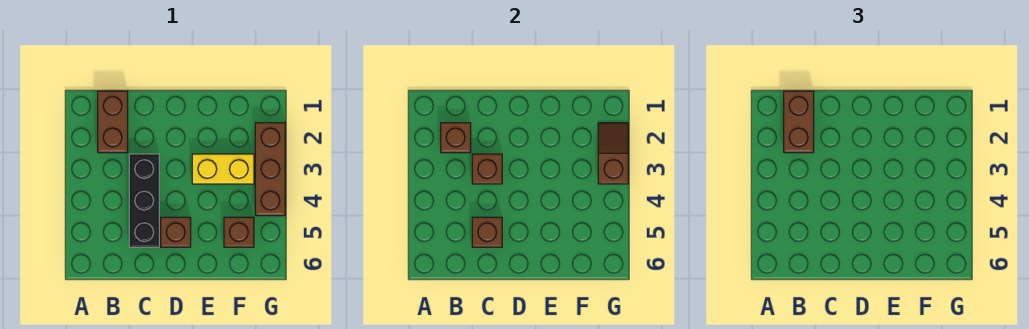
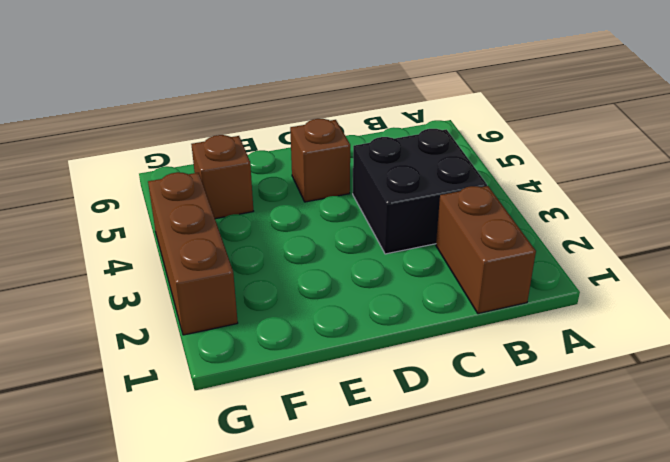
black brick B3:C4 level 1 -> black brick C3:C5 level 1
none -> yellow brick E3:F3 level 1
none -> brown brick B2 level 2

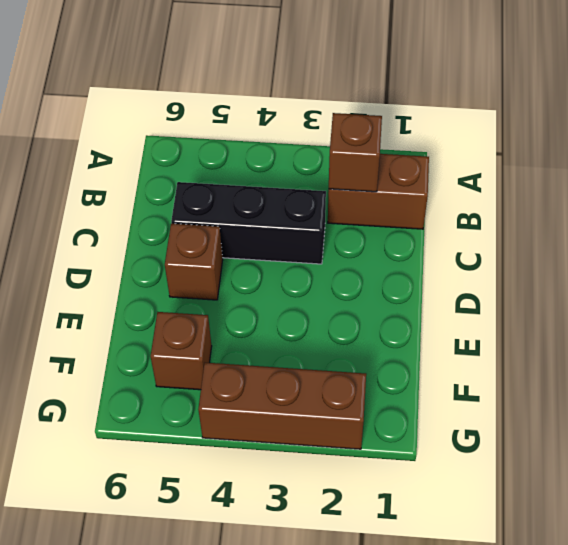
none -> yellow brick E3:F3 level 1
none -> brown brick C3 level 2

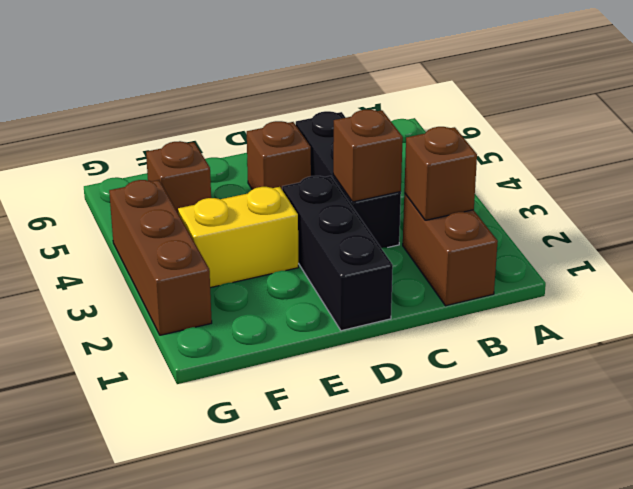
black brick D1:D3 level 1 -> none
none -> brown brick C5 level 2
none -> brown slope G2:G3 level 2 top 3

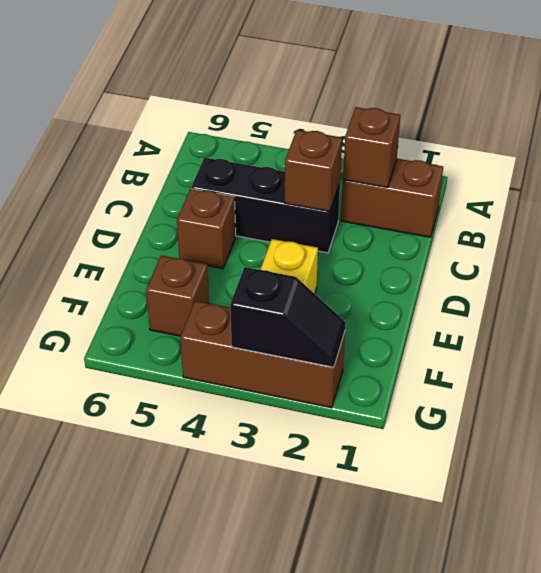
black slope G2:G3 level 2 top 3 -> brown slope G2:G3 level 2 top 3
none -> brown brick C5 level 2
none -> brown brick B1:B2 level 3

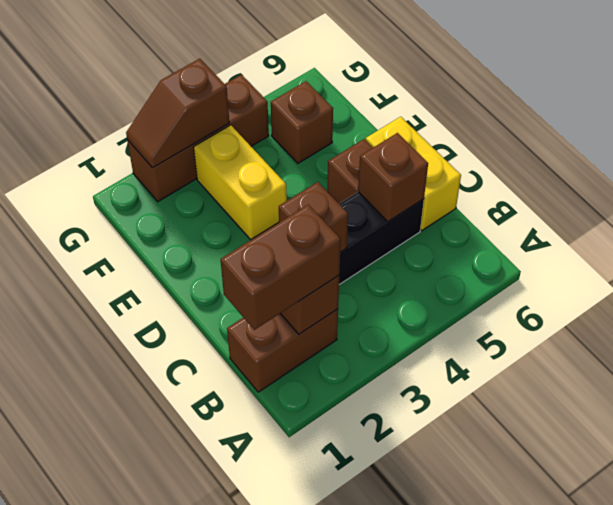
yellow brick C6:D6 level 1 -> none

